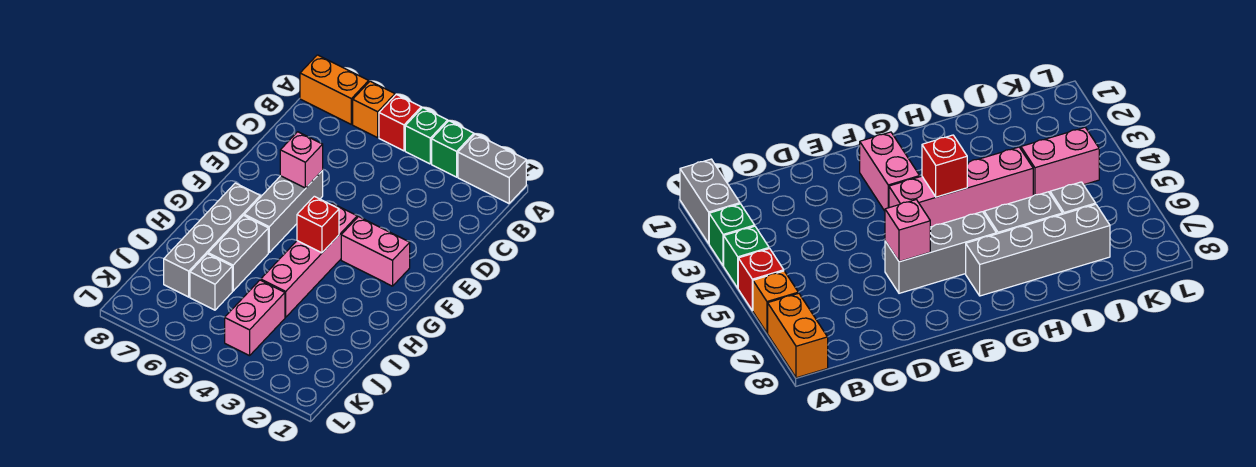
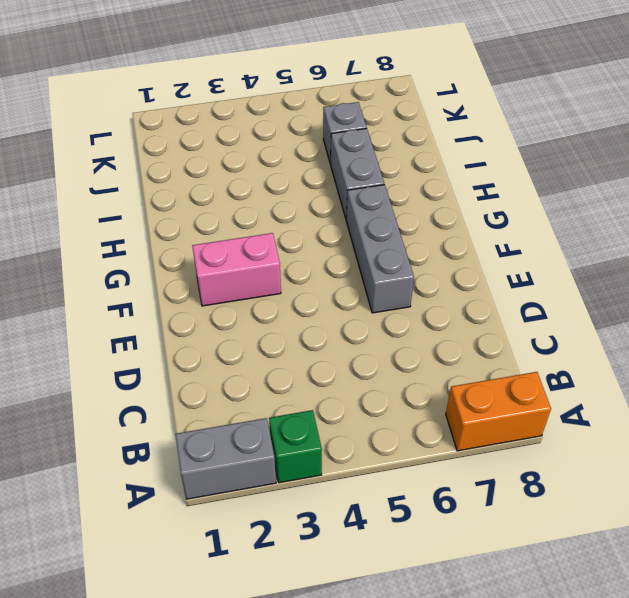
none -> green brick A4 level 1
none -> red brick A5 level 1
none -> orange brick A6 level 1

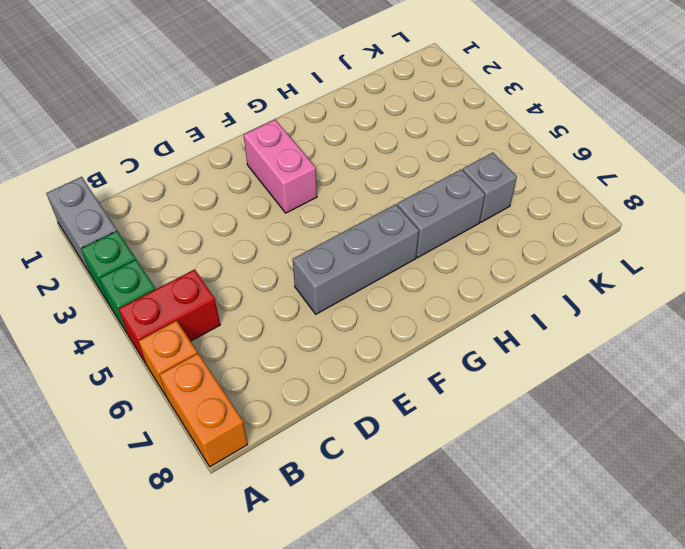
red brick A5:B5 level 1 -> red brick A5 level 1
none -> pink brick F4:I4 level 1
none -> grey brick G7:J7 level 1
none -> pink brick J4:K4 level 1

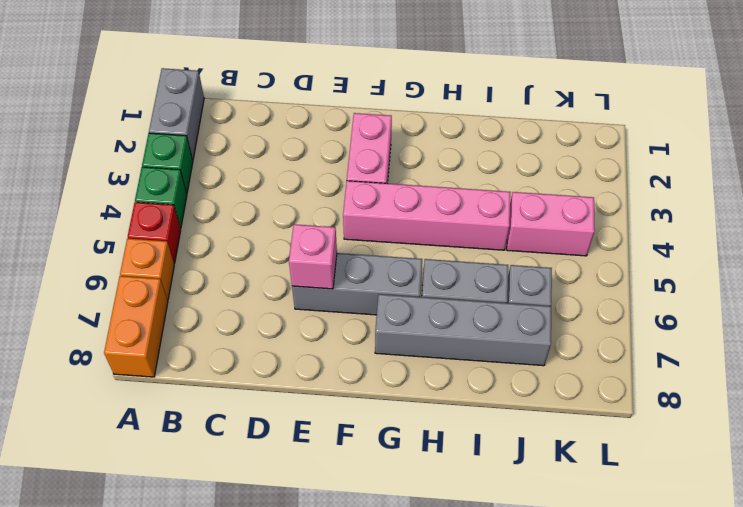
none -> red brick G4 level 2

